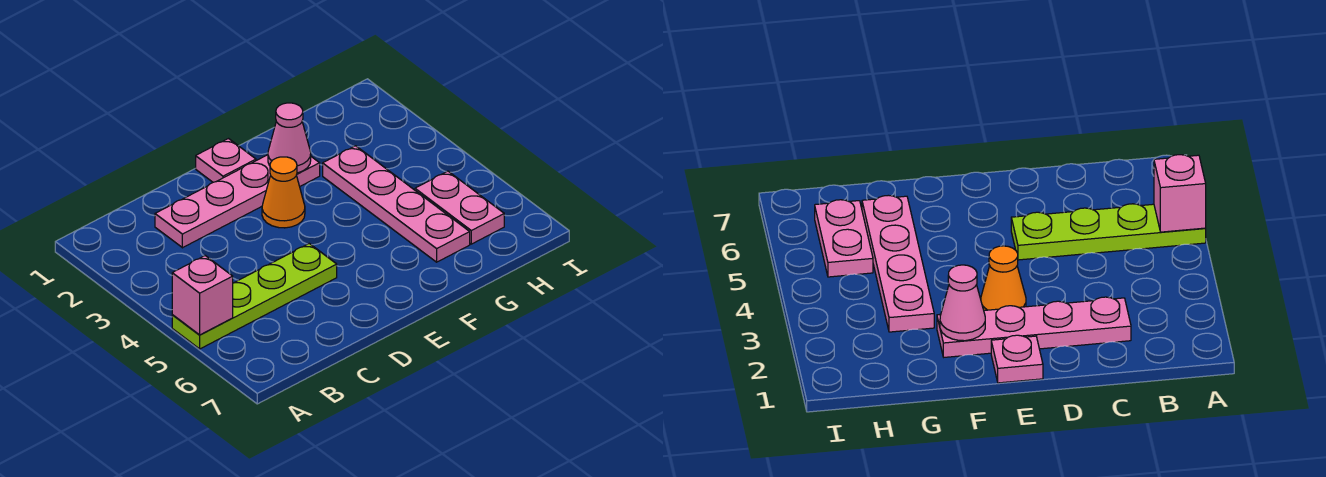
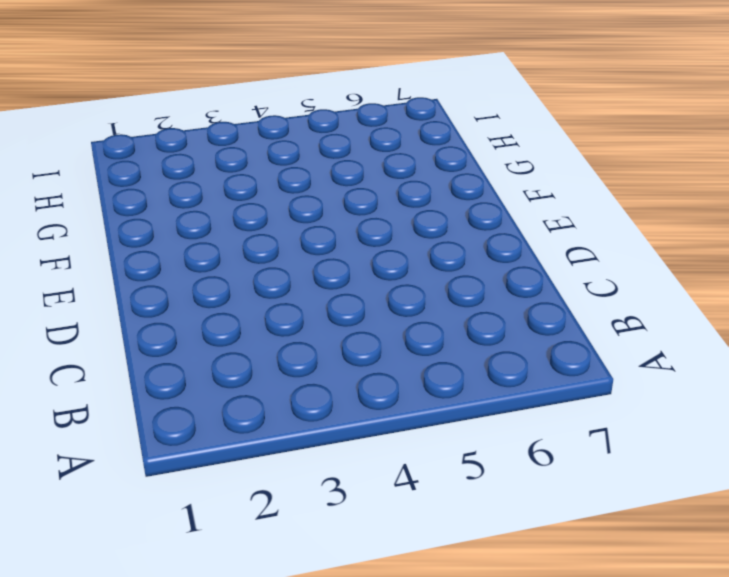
none -> lime plate A5:D5 level 1
none -> pink plate C2:F2 level 1

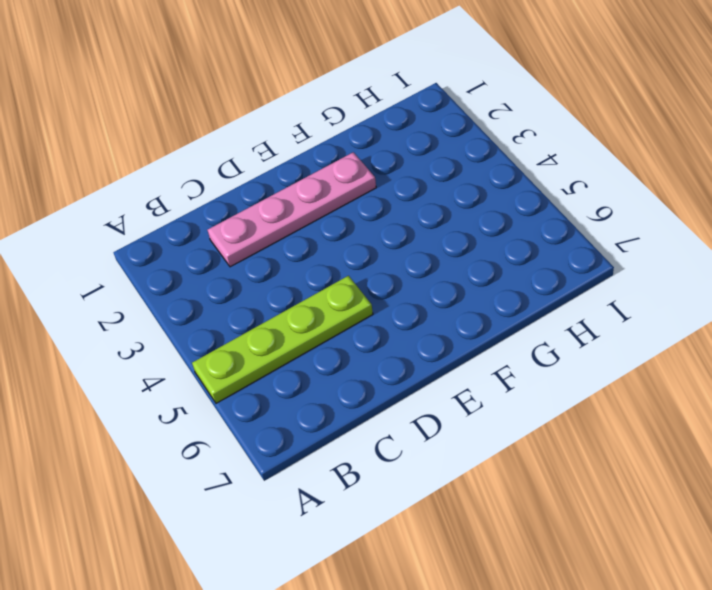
none -> pink plate E1 level 1
none -> orange cone E3 level 1

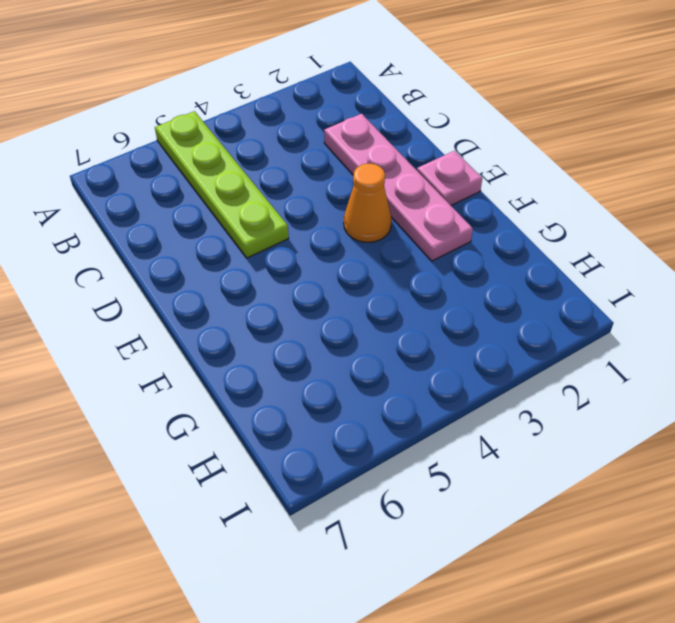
none -> pink plate G3:G6 level 1
none -> pink plate H5:H6 level 1

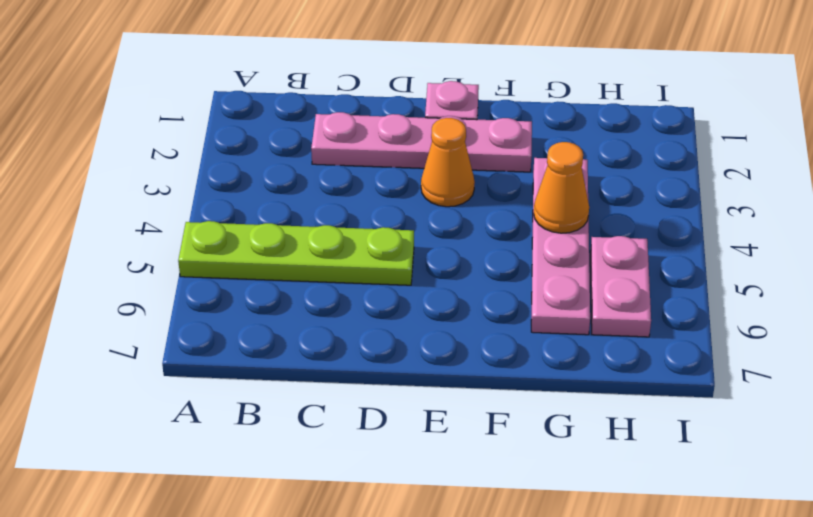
orange cone G4 level 2 -> none
none -> pink brick A5 level 2
none -> pink cone F2 level 2

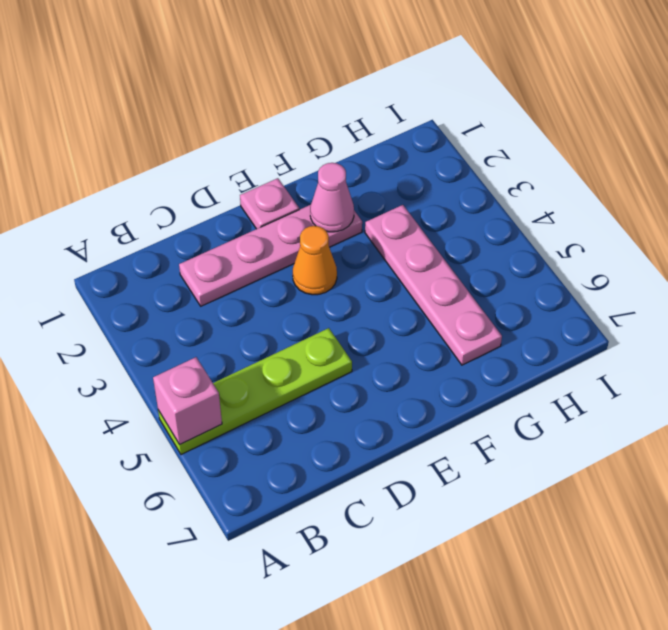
none -> pink plate H5:H6 level 1

